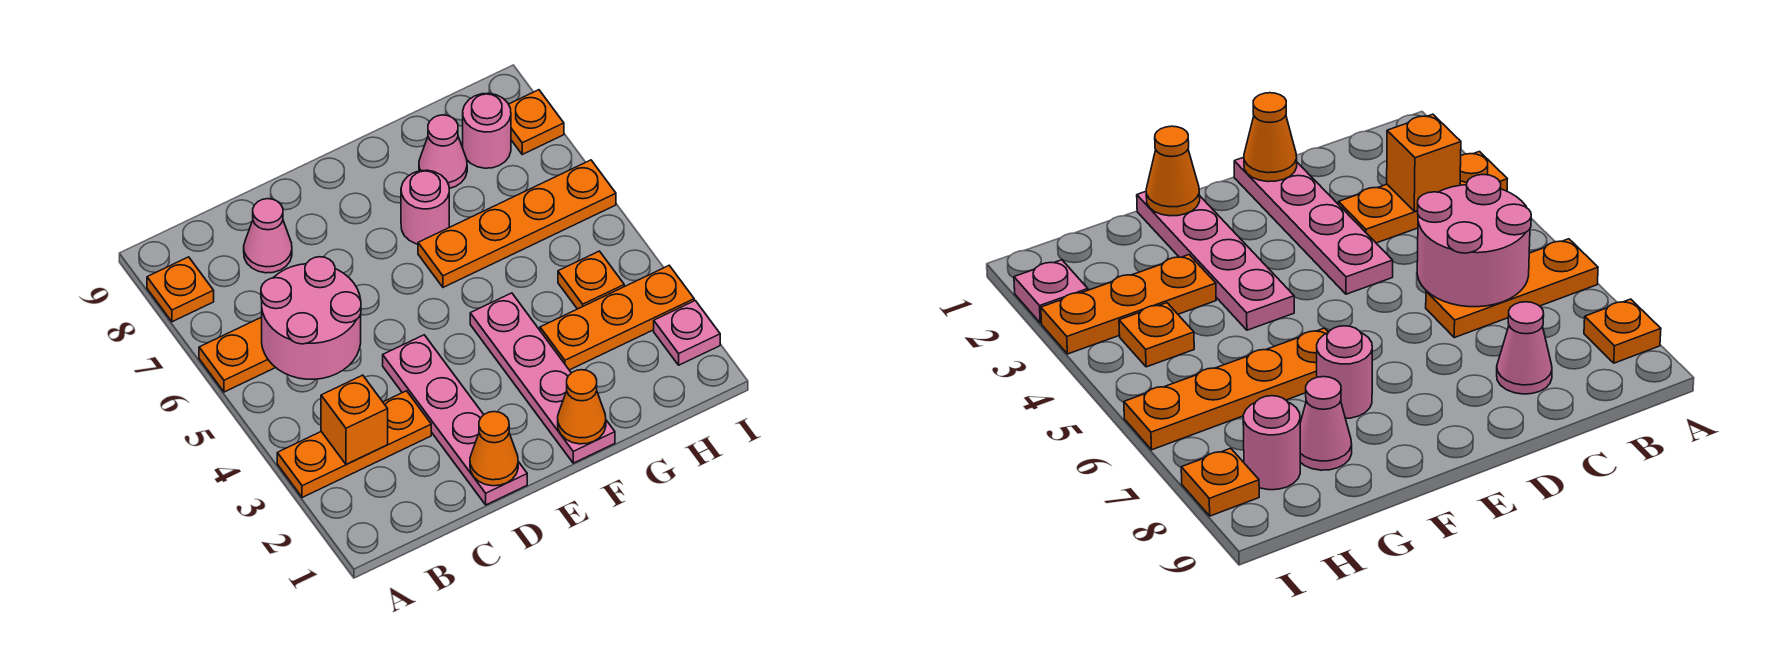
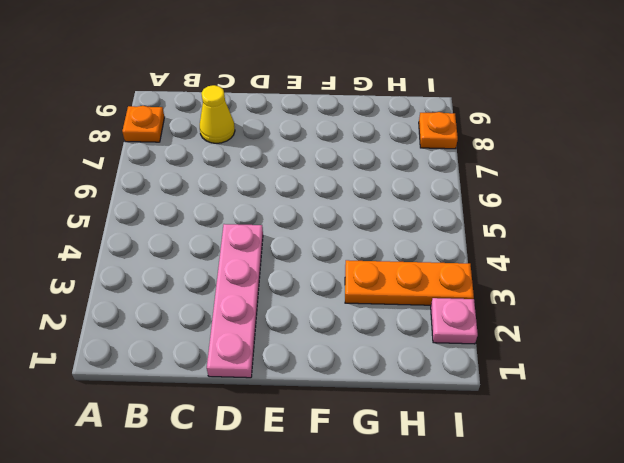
yellow cone C8 level 1 -> pink cone C8 level 1
none -> orange plate A3:C3 level 1
none -> orange plate A6:C6 level 1
none -> pink plate F1:F4 level 1

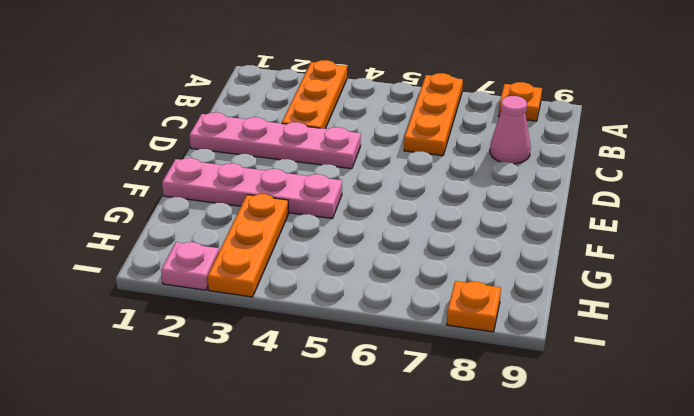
none -> orange plate F6:I6 level 1
none -> pink round brick F7 level 1
none -> pink cone G8 level 1

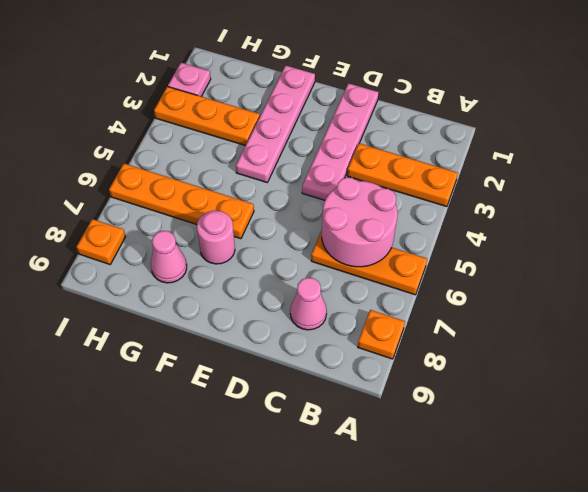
none -> orange plate H4 level 1
none -> pink round brick H8 level 1
none -> orange brick B3 level 2

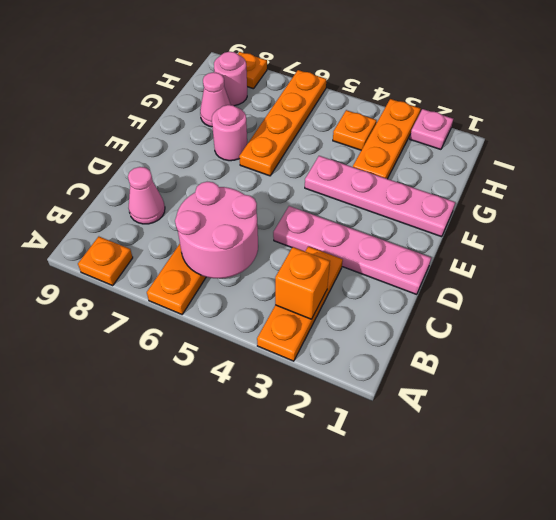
none -> orange cone D1 level 2
none -> orange cone F1 level 2

